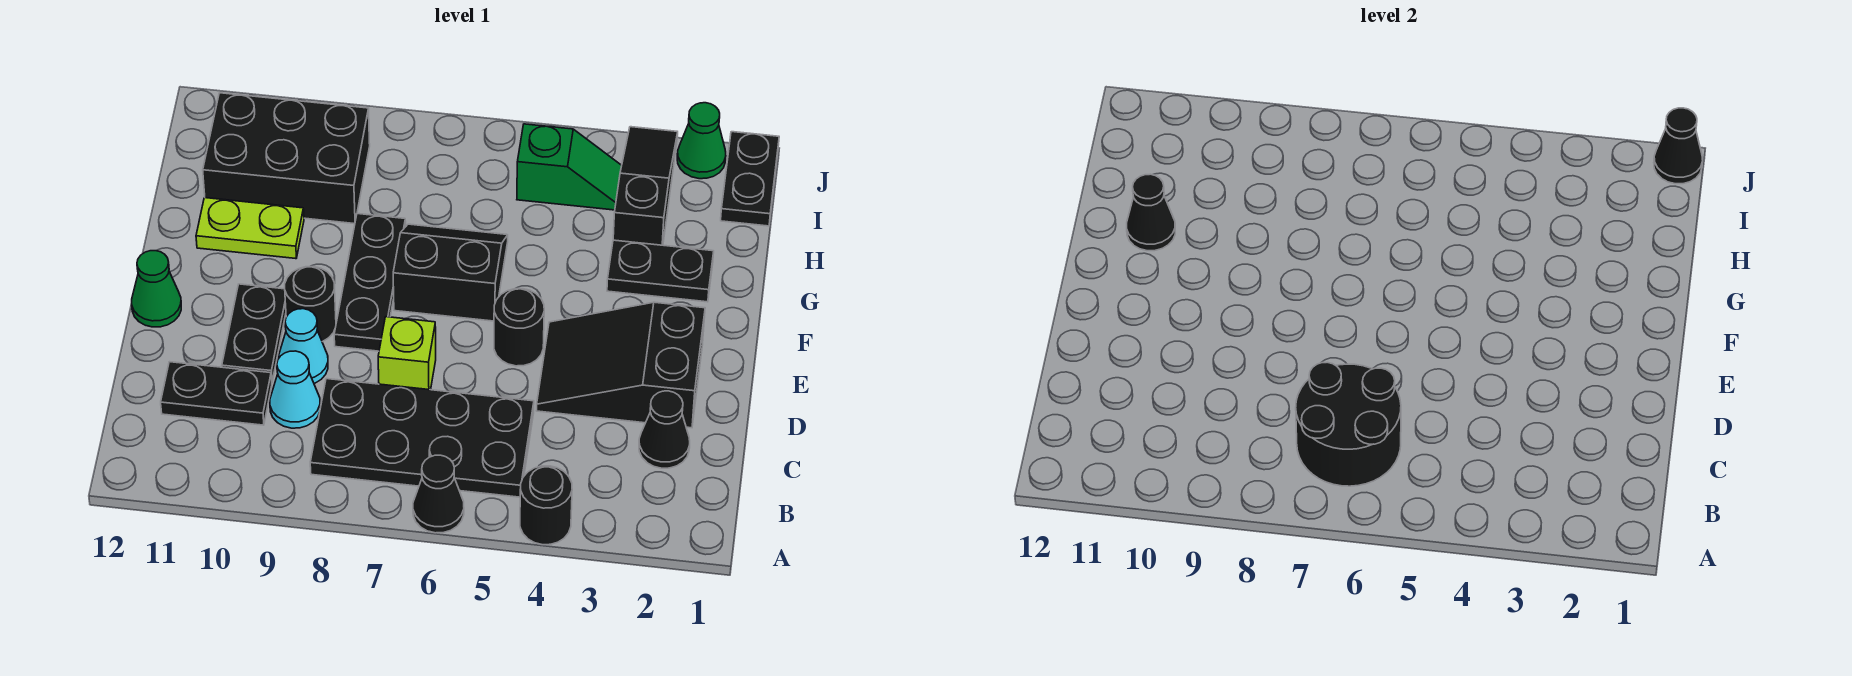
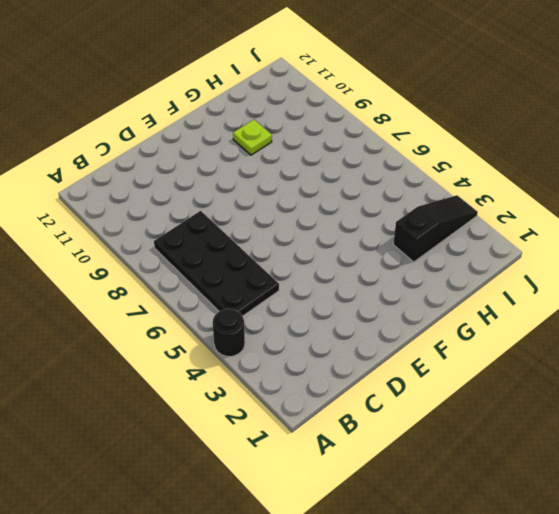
lime plate G10 level 1 -> lime plate G10:G11 level 1
none -> black cone A6 level 1
none -> black cone C2 level 1
none -> cyan cone C9 level 1

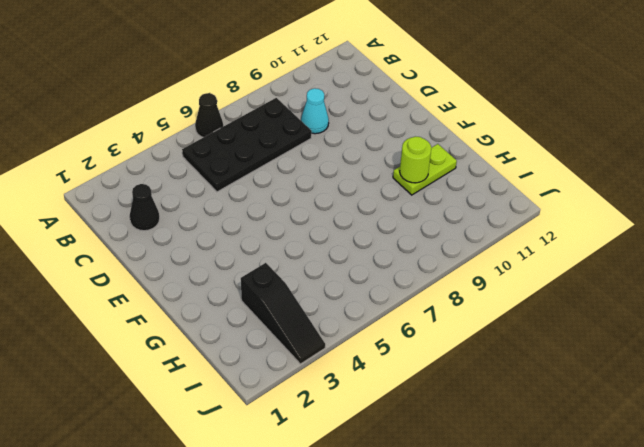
lime round brick G10 level 2 -> none
none -> black round brick A4 level 1
none -> black plate C10:C11 level 1
none -> black slope D2:E4 level 1 top 2

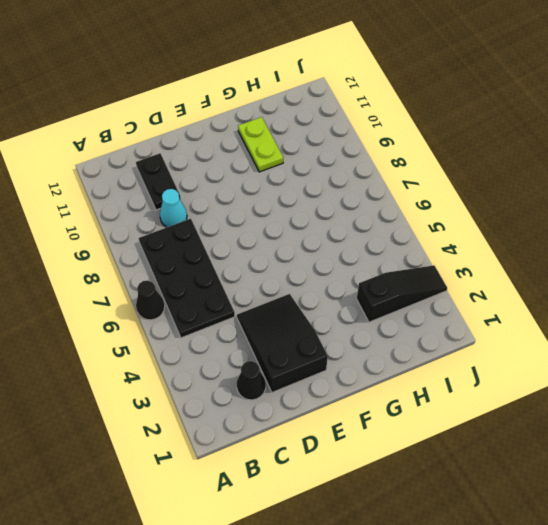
none -> black round brick A4 level 1
none -> lime brick D7 level 1
none -> cyan cone D9 level 1

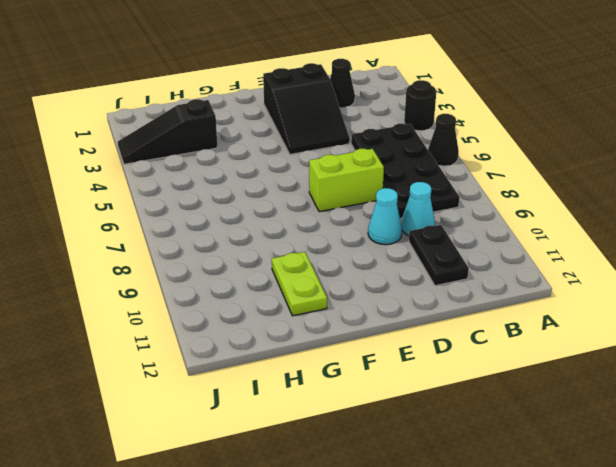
lime brick D7:E7 level 1 -> lime brick D7 level 1
none -> black plate D10:E10 level 1
none -> black round brick E5 level 1
none -> black plate E8:G8 level 1

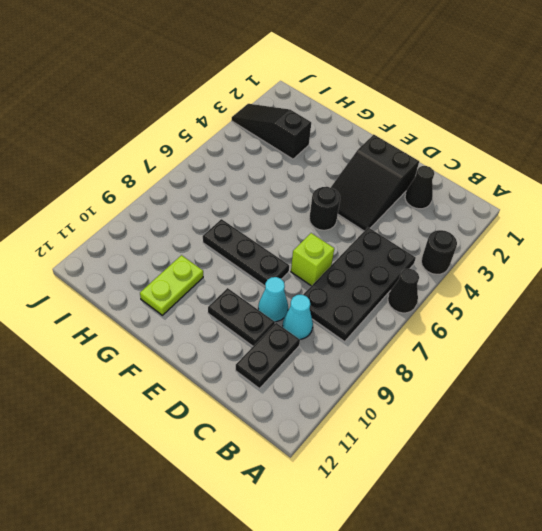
none -> black round brick E9 level 1
none -> green cone E12 level 1
none -> black slope F6:G7 level 1 top F

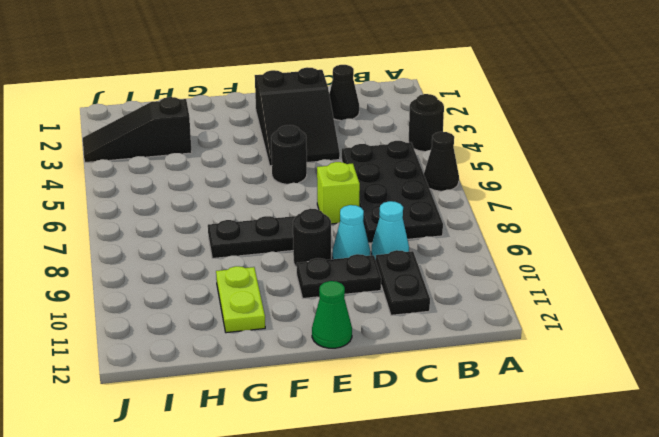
none -> black slope F6:G7 level 1 top F
none -> black plate G2:G3 level 1
none -> black brick H9:I11 level 1

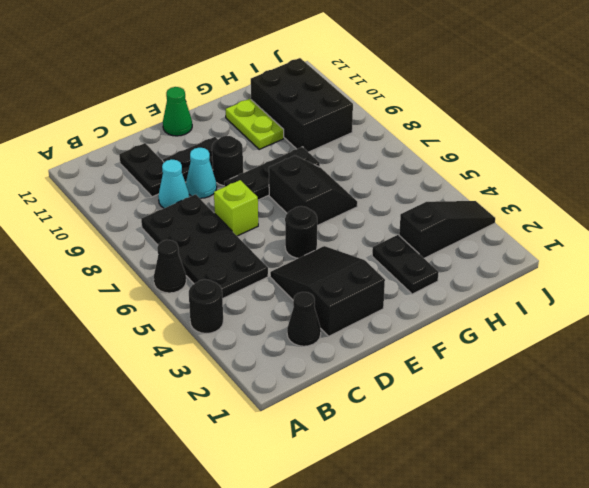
none -> black plate I1:J1 level 1
none -> green slope I4:I5 level 1 top 5
none -> green cone J2 level 1

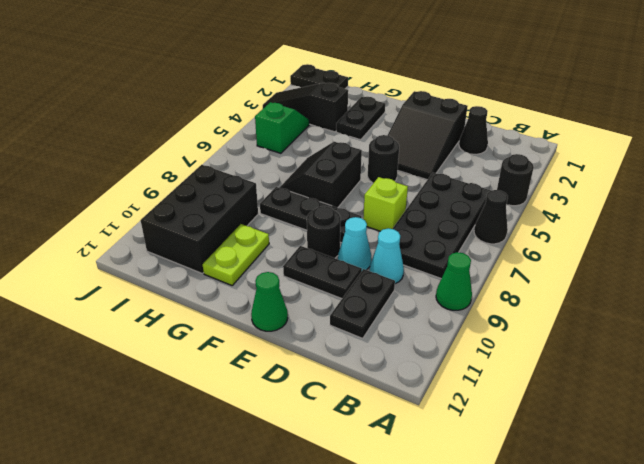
green cone A9 level 1 -> green cone J2 level 1
none -> black round brick B6:C7 level 2
none -> black cone G11 level 2
none -> black cone J1 level 2

